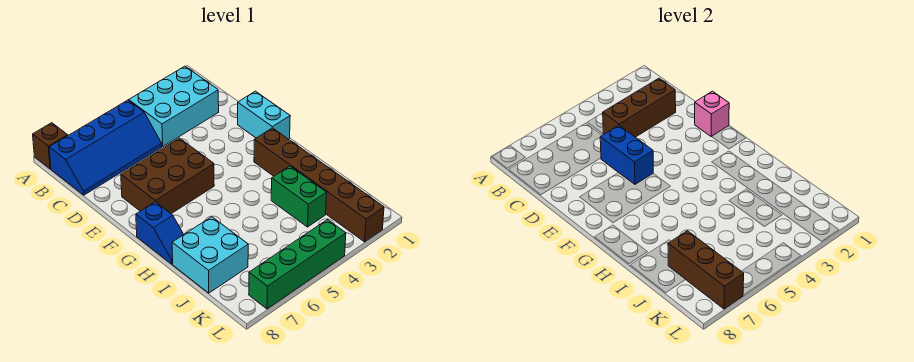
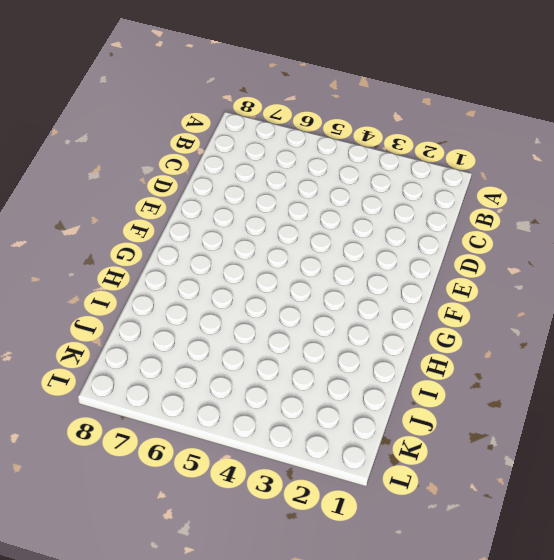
none -> brown brick A8 level 1
none -> cyan brick B2:C4 level 1
none -> blue slope B5:C8 level 1 top B

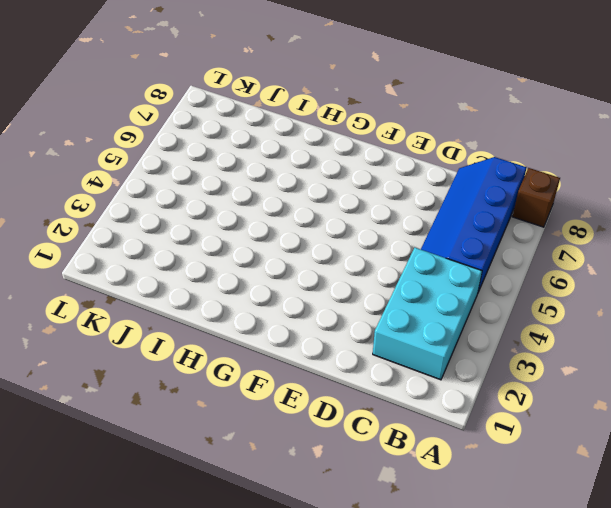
none -> cyan brick E1:F1 level 1
none -> brown brick E5:F7 level 1
none -> brown brick G2:L2 level 1

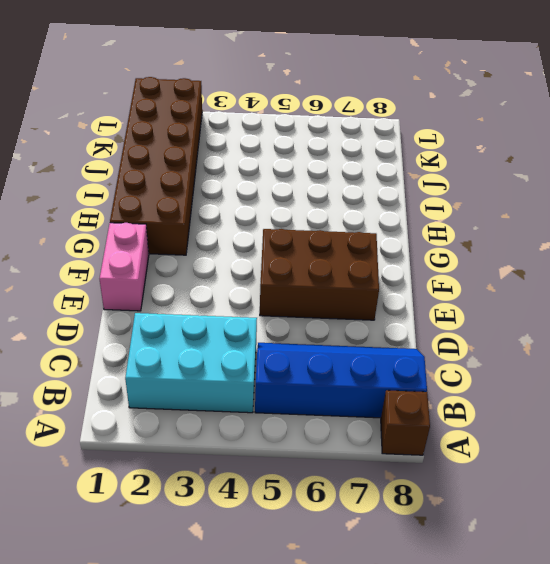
pink brick E1:F1 level 1 -> cyan brick E1:F1 level 1
brown brick G1:L2 level 1 -> brown brick G2:L2 level 1
none -> blue slope G8:H8 level 1 top G
none -> green brick I3:J3 level 1
none -> cyan brick I7:J8 level 1

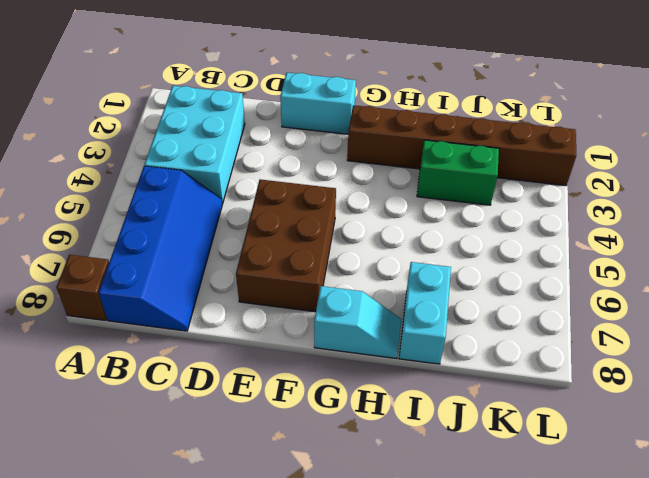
cyan slope G8:H8 level 1 top G -> blue slope G8:H8 level 1 top G
cyan brick I7:I8 level 1 -> cyan brick I7:J8 level 1
none -> green brick L4:L7 level 1
none -> brown brick C2:C4 level 2
none -> blue brick D5:E5 level 2

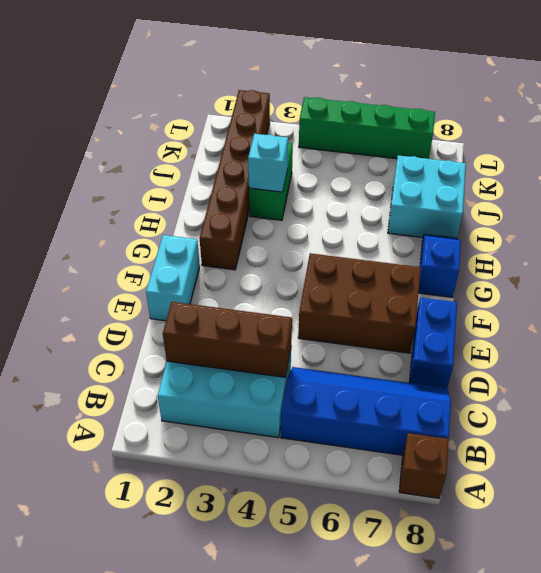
blue brick D8:E8 level 1 -> blue brick D5:E5 level 2
cyan brick I3 level 2 -> none
none -> pink brick E1 level 2
none -> brown brick J7:L7 level 2

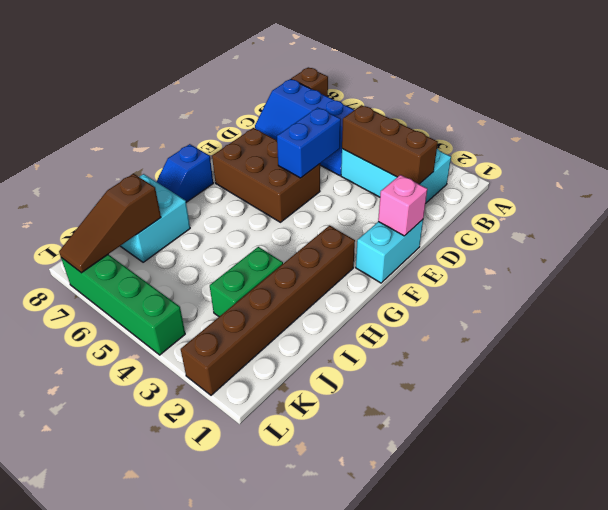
brown slope J7:L7 level 2 top J -> brown brick J7:L7 level 2

